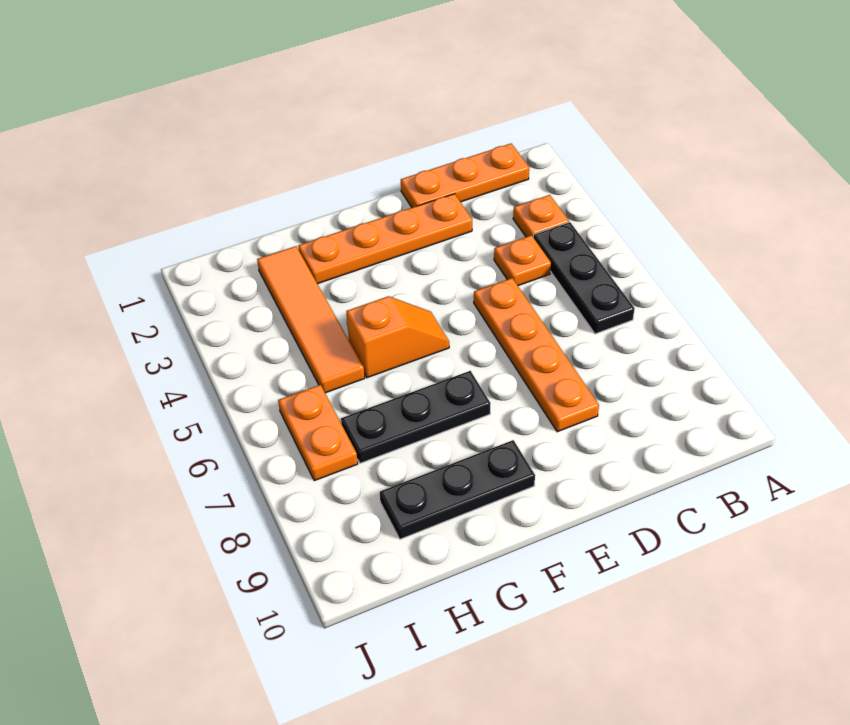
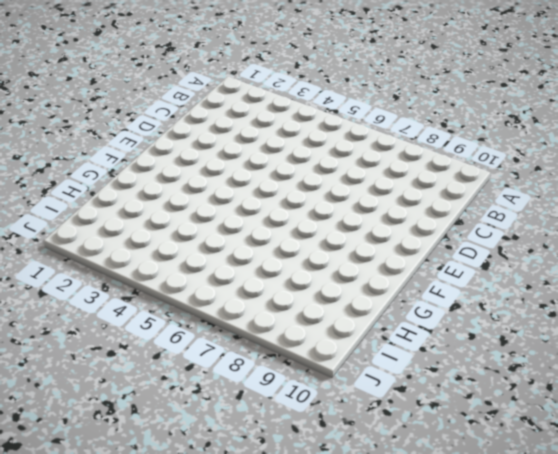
none -> orange plate B1:D1 level 1
none -> orange plate B3 level 1

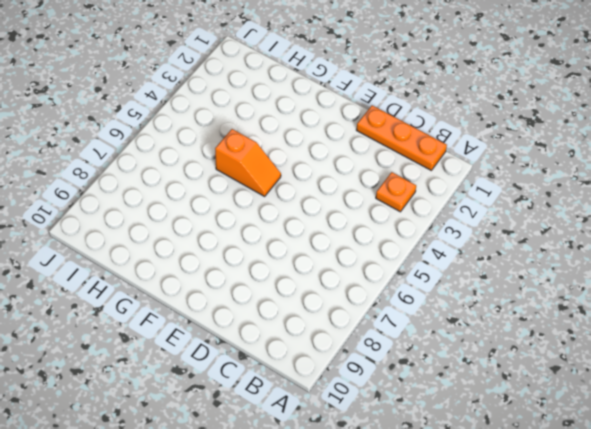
none -> black plate B4:B6 level 1
none -> orange plate C4 level 1

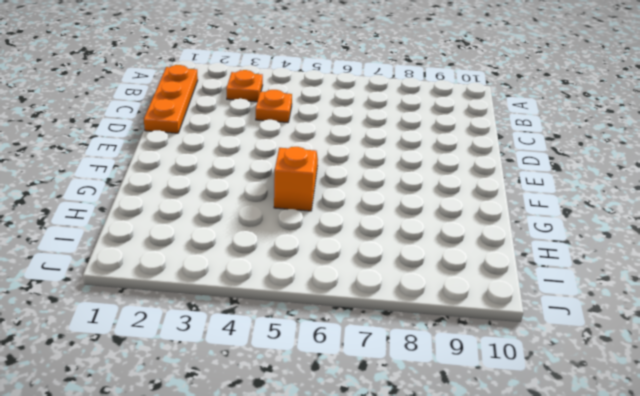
none -> black plate B4:B6 level 1
none -> orange plate D2:G2 level 1

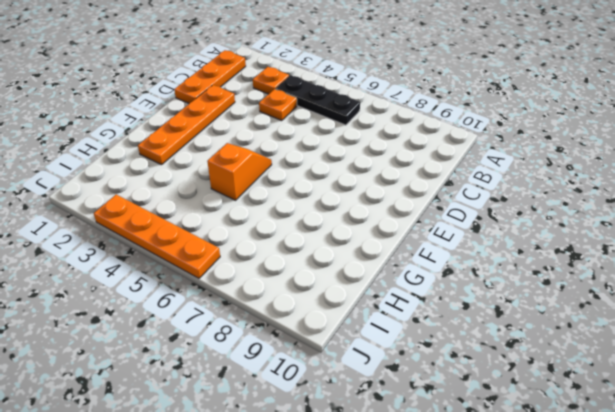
orange plate J3:J6 level 1 -> orange plate D5:D8 level 1
none -> black plate F7:H7 level 1
none -> black plate F9:H9 level 1

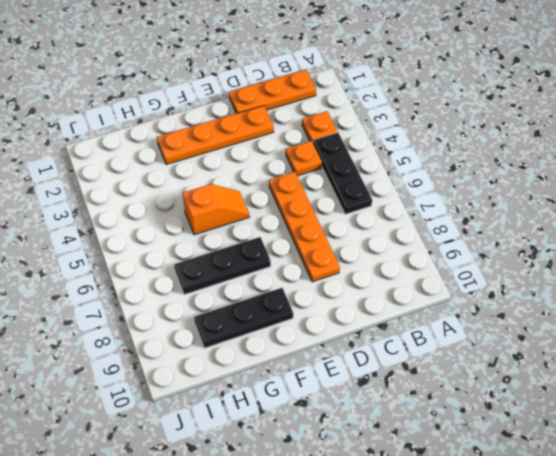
none -> orange tile H2:H5 level 1
none -> orange plate I6:I7 level 1

